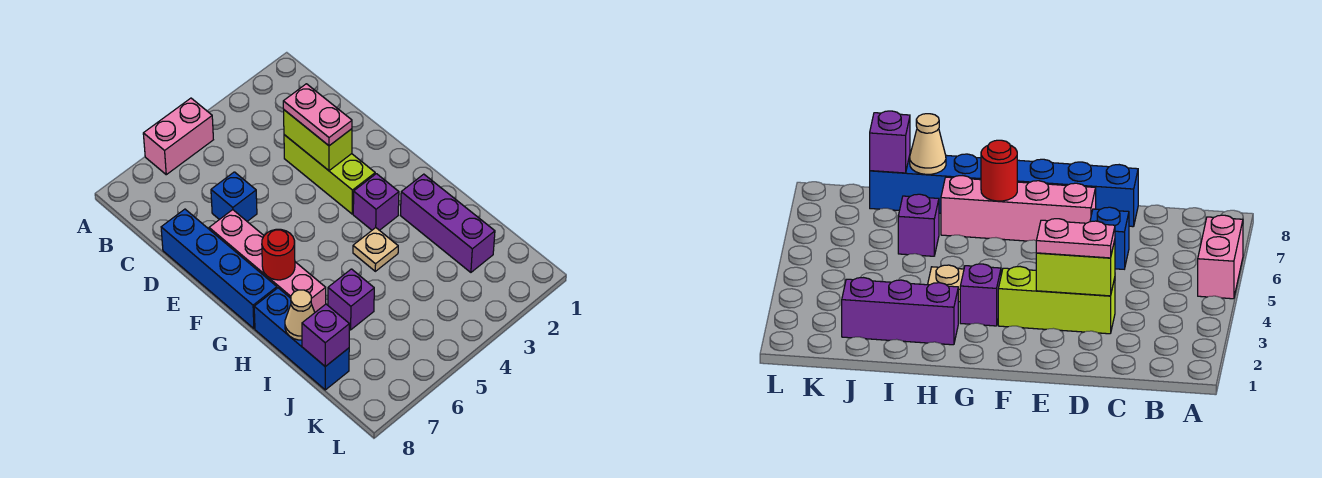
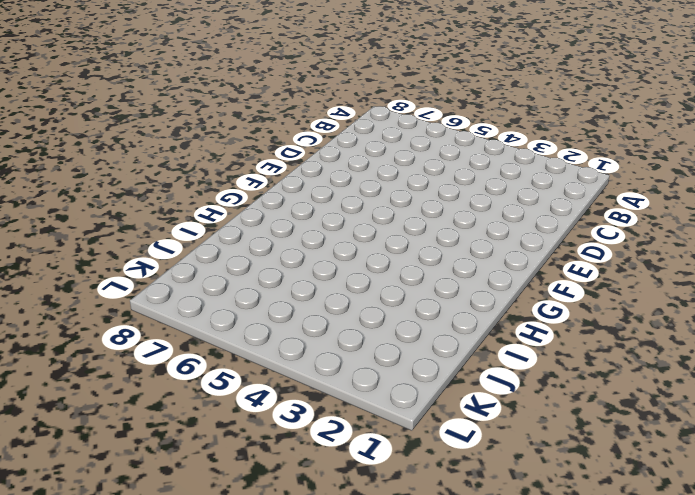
none -> pink brick A5:A6 level 1
none -> lime brick D3:F3 level 1
none -> blue brick D6 level 1

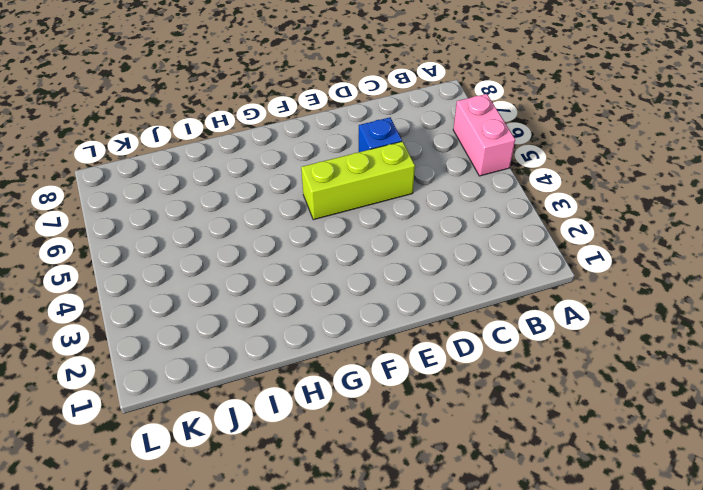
lime brick D5:F5 level 1 -> lime brick D3:F3 level 1
none -> blue brick D8:G8 level 1
none -> pink brick E7:H7 level 1
none -> purple brick G3 level 1

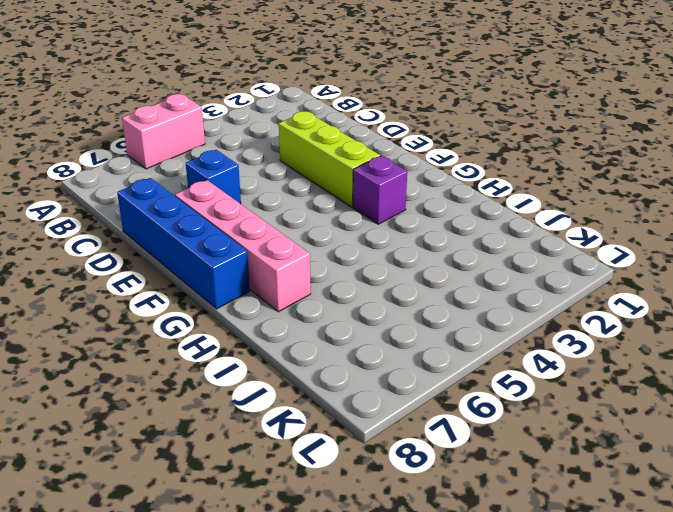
none -> purple brick H2:J2 level 1
none -> tan plate H4 level 1
none -> blue brick H8:J8 level 1

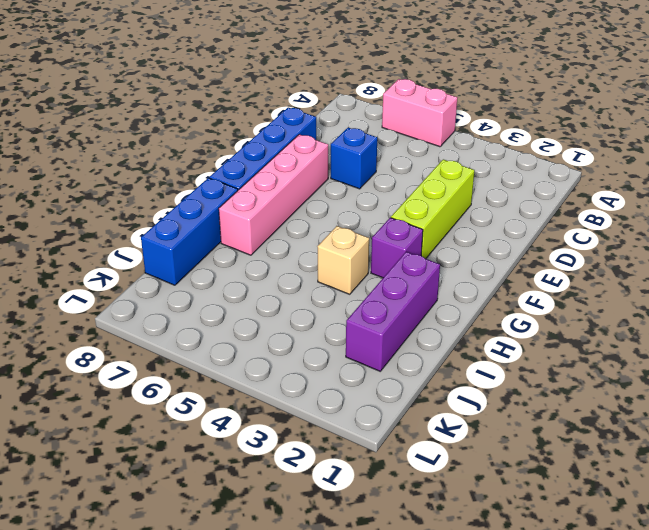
tan brick H4 level 1 -> tan plate H4 level 1
none -> purple brick I6 level 1
none -> lime brick D3:E3 level 2
none -> red round brick G7 level 2

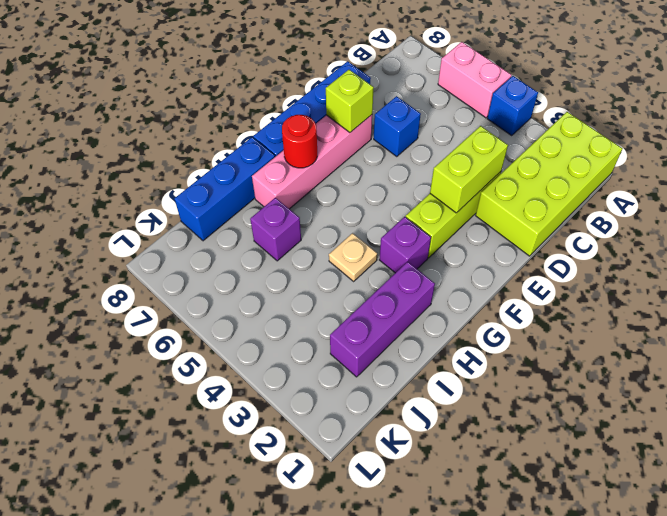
lime brick A1:D2 level 1 -> none
blue brick A4 level 1 -> none
lime brick E7 level 2 -> none
none -> tan cone I8 level 2
none -> purple brick J8 level 2
none -> pink plate D3:E3 level 3

